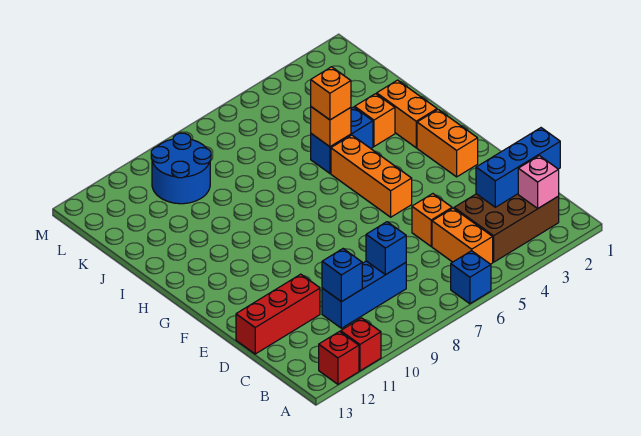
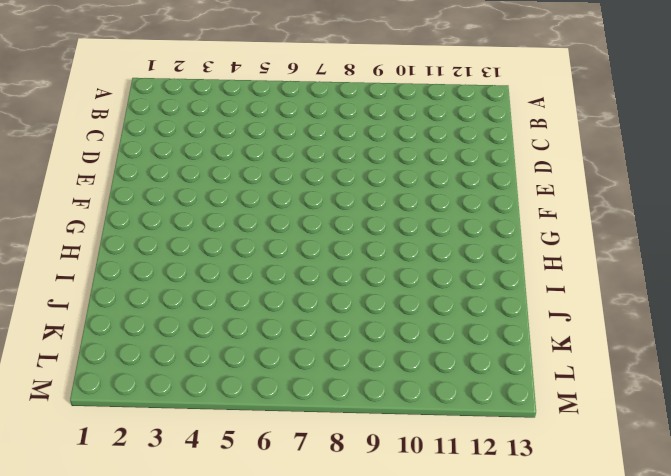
none -> blue brick A6 level 1
none -> red brick A11 level 1
none -> red brick A12 level 1

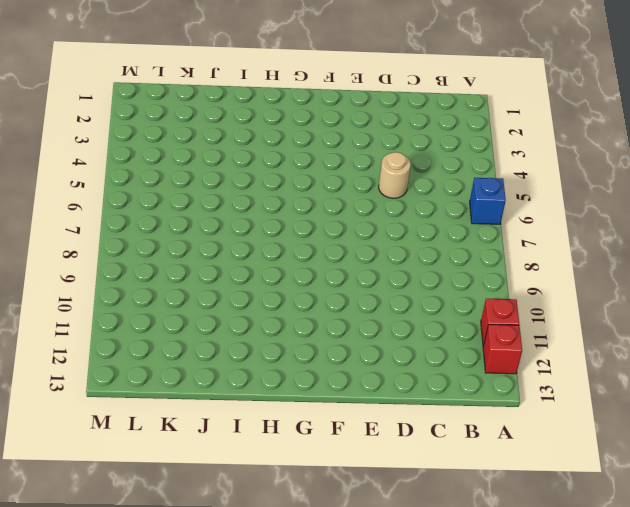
tan round brick D5 level 1 -> orange brick D5 level 1
none -> brown brick B2:C4 level 1
none -> orange brick B5:C5 level 1
none -> blue brick C8:C10 level 1

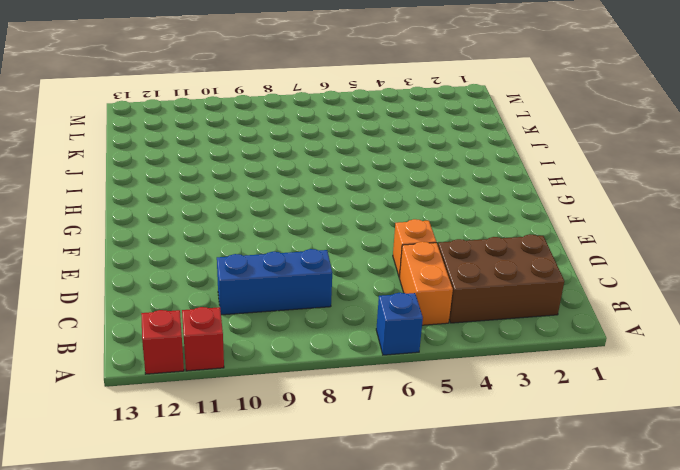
none -> red brick D11:D13 level 1
none -> orange brick F2:G2 level 1
none -> orange brick F5:H5 level 1

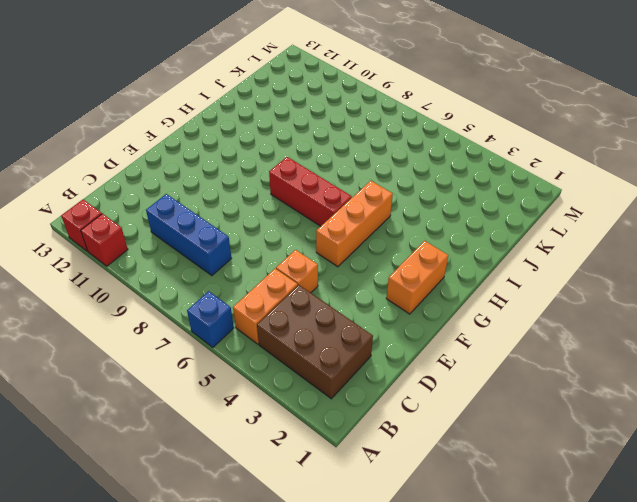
red brick G6:G8 level 1 -> red brick D11:D13 level 1
none -> orange brick H2:I2 level 1
none -> orange brick I3 level 1
none -> blue brick I4:I5 level 1

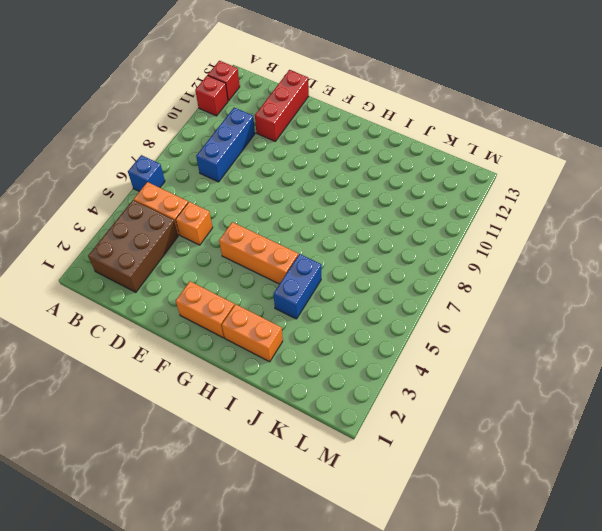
none -> orange brick I3 level 1
none -> blue round brick K9:L10 level 1
none -> pink brick B2 level 2

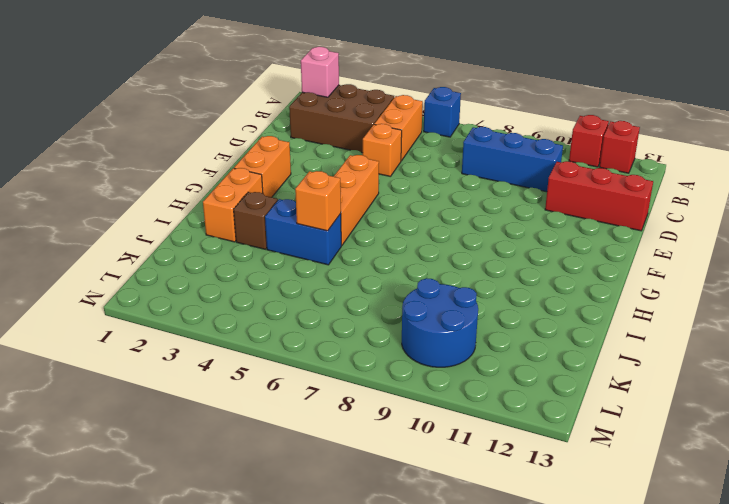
brown brick I3 level 1 -> orange brick I3 level 1
none -> blue brick C1:C3 level 2
none -> blue brick C8 level 2
none -> blue brick C10 level 2

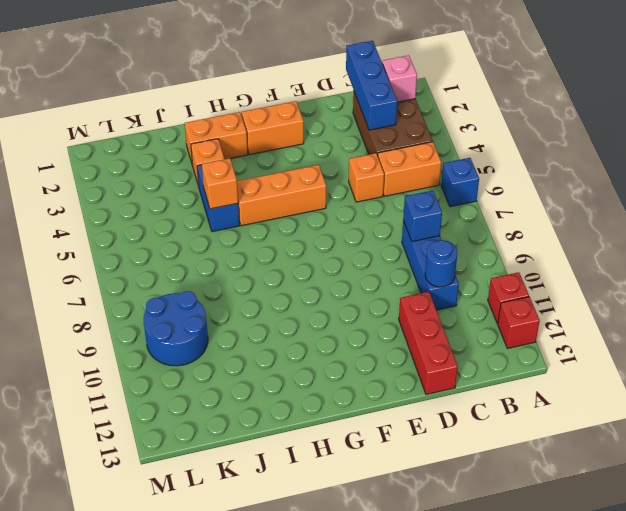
blue round brick C10 level 2 -> blue brick C10 level 2
none -> orange brick I5 level 3

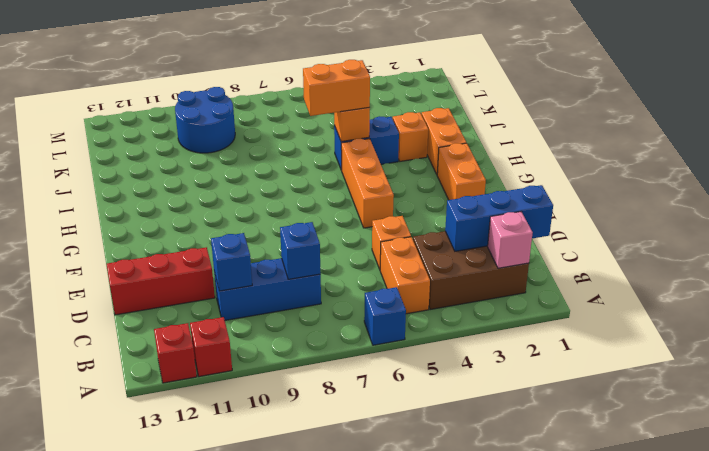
orange brick I5:I6 level 3 -> orange brick I5 level 3

